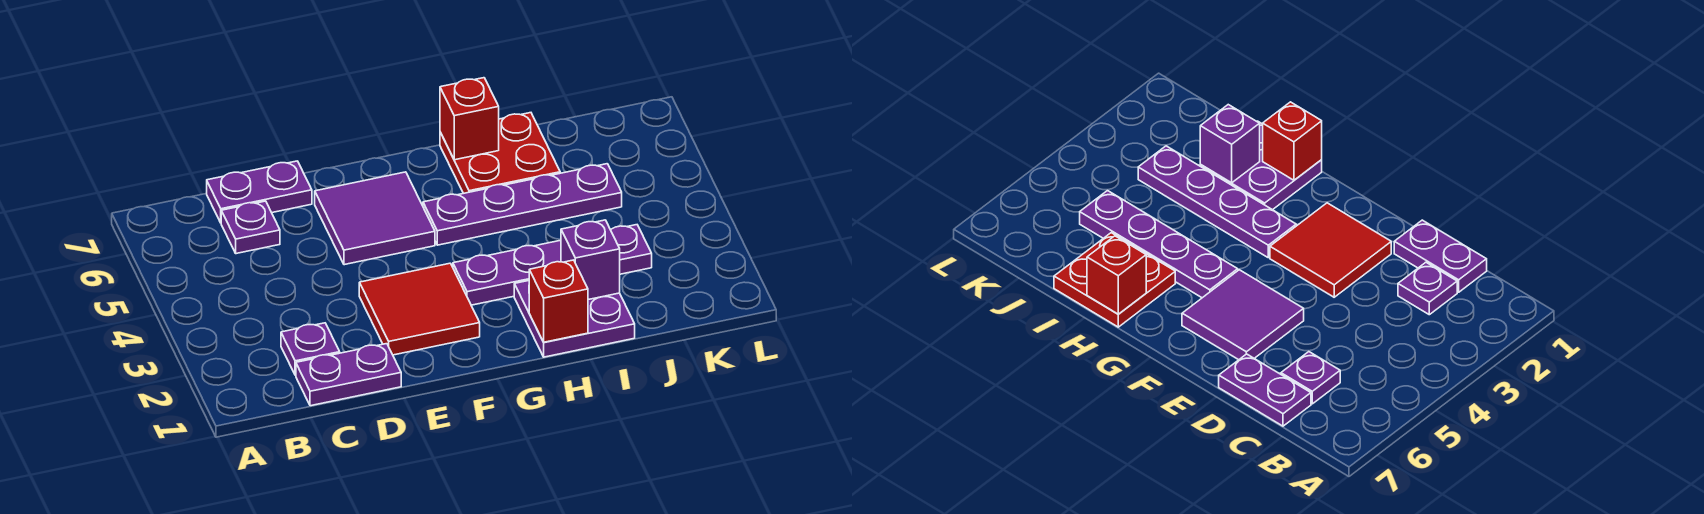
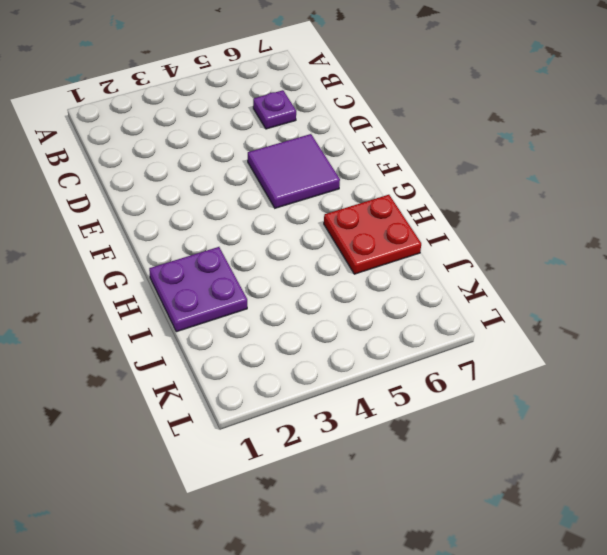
none -> purple plate C1:D1 level 1
none -> purple plate C2 level 1
none -> purple plate C7:D7 level 1

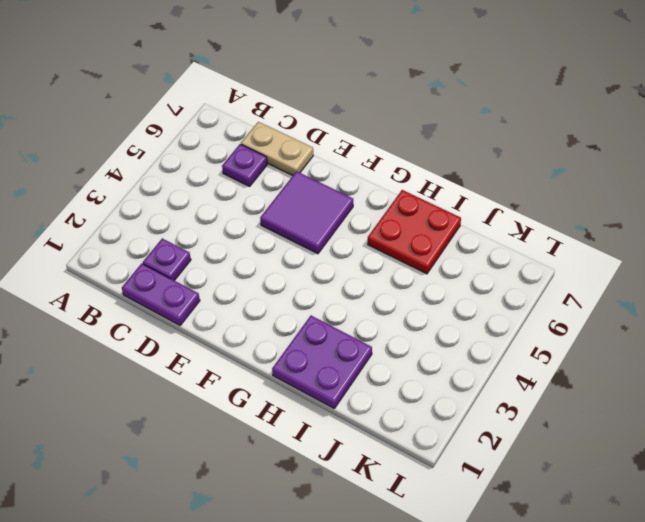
tan plate C7:D7 level 1 -> purple plate C7:D7 level 1
none -> red tile E2:F3 level 1
none -> purple plate G3:J3 level 1
none -> purple plate G5:J5 level 1

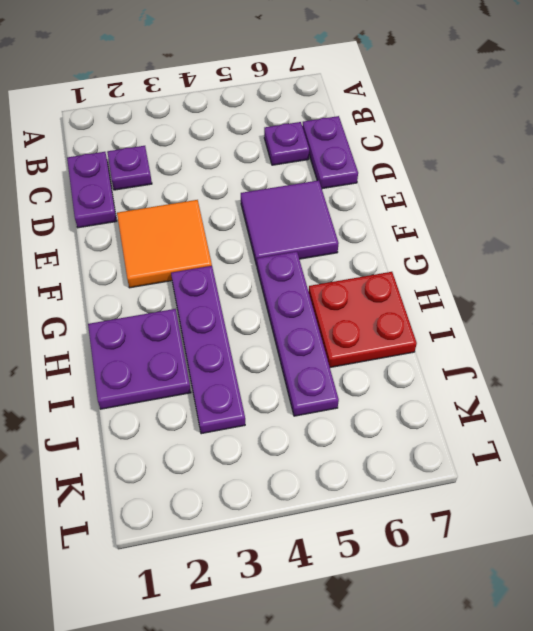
orange tile E2:F3 level 1 -> red tile E2:F3 level 1
none -> red brick H1 level 2
none -> red brick H7 level 2
none -> purple brick I2 level 2

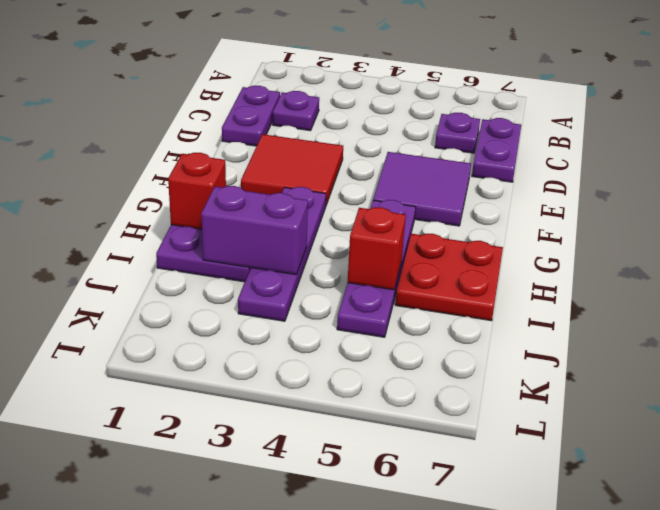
purple brick I2:I3 level 2 -> purple brick I2 level 2
red brick I5 level 2 -> red brick H7 level 2

